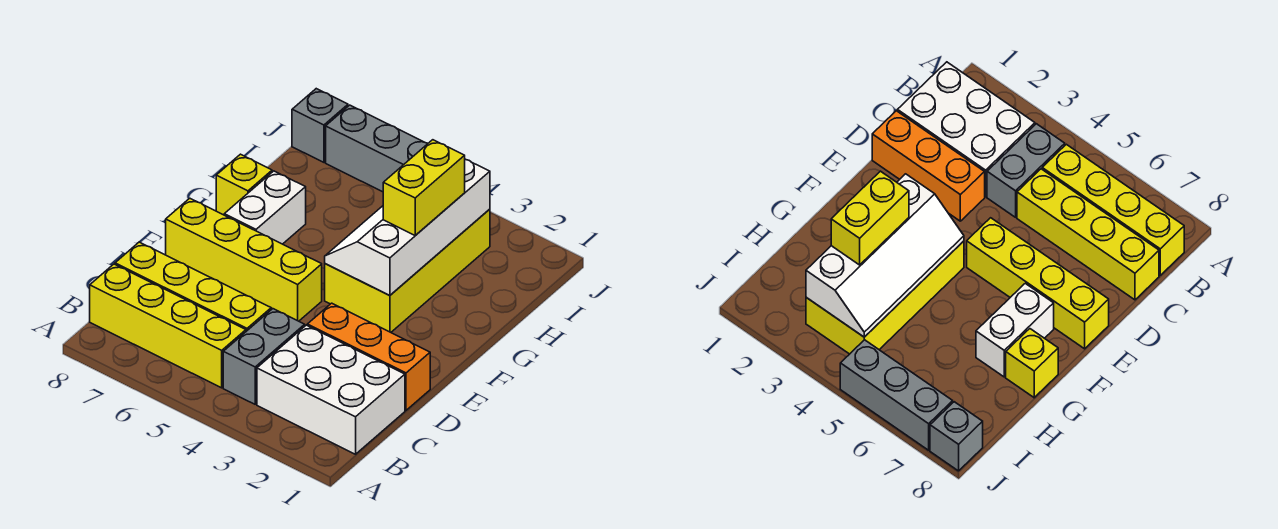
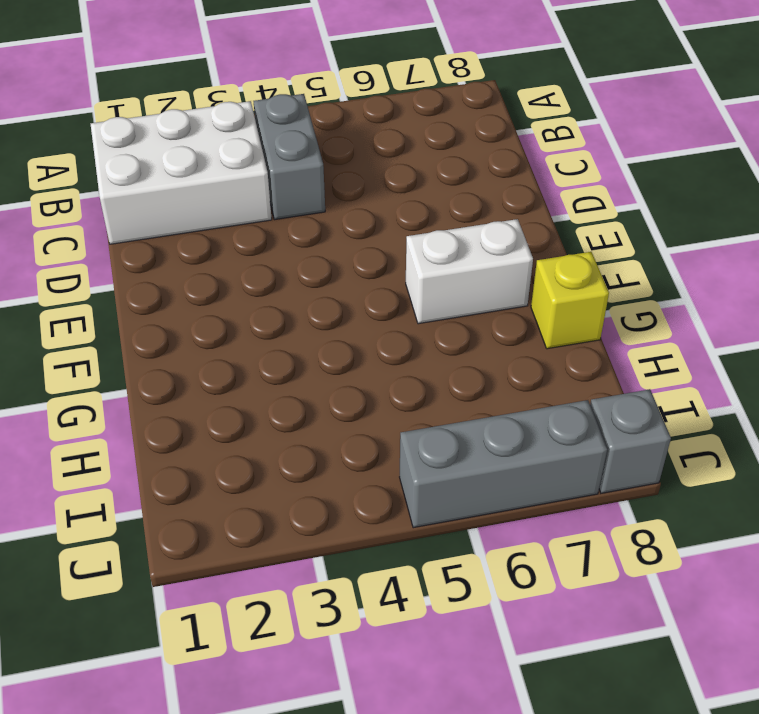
white brick F6:F7 level 1 -> white brick F7:G7 level 1
none -> yellow brick B5:B8 level 1
none -> yellow brick C5:C8 level 1
none -> orange brick D1:D3 level 1

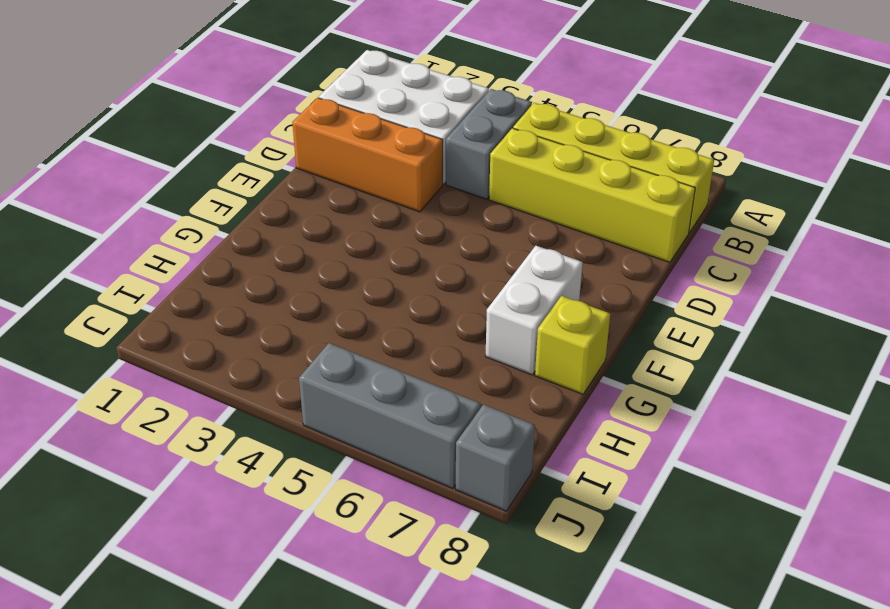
none -> yellow brick E5:E8 level 1
none -> yellow brick F3:I4 level 1
none -> white slope F3:I4 level 2 top 3

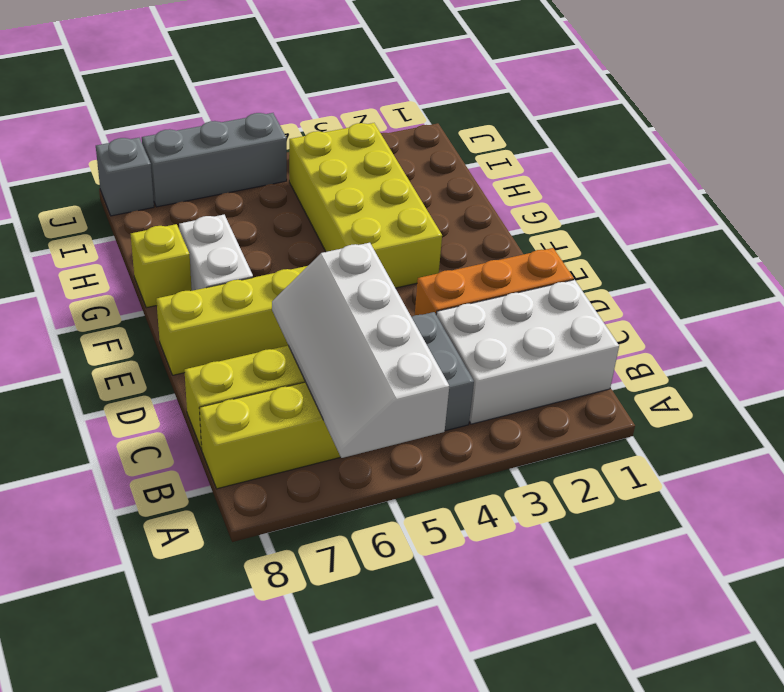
white slope A5:D6 level 2 top 5 -> white slope F3:I4 level 2 top 3
none -> yellow brick G3:H3 level 3

